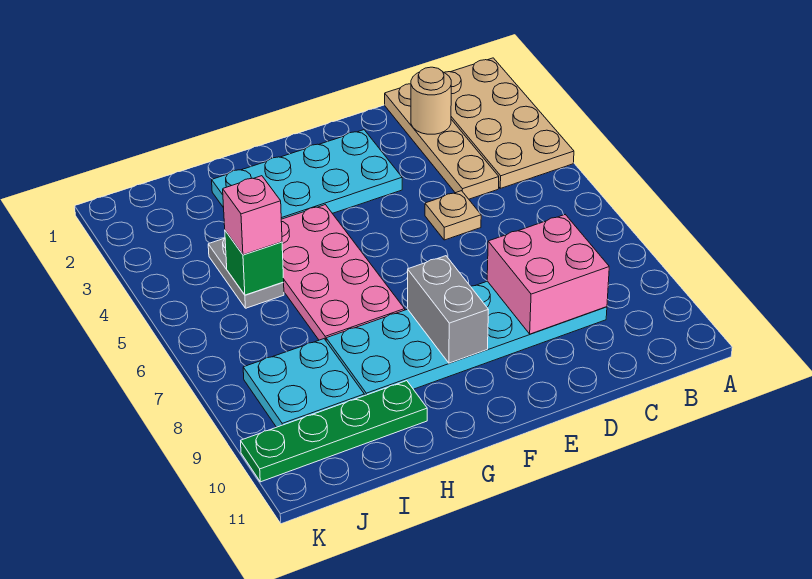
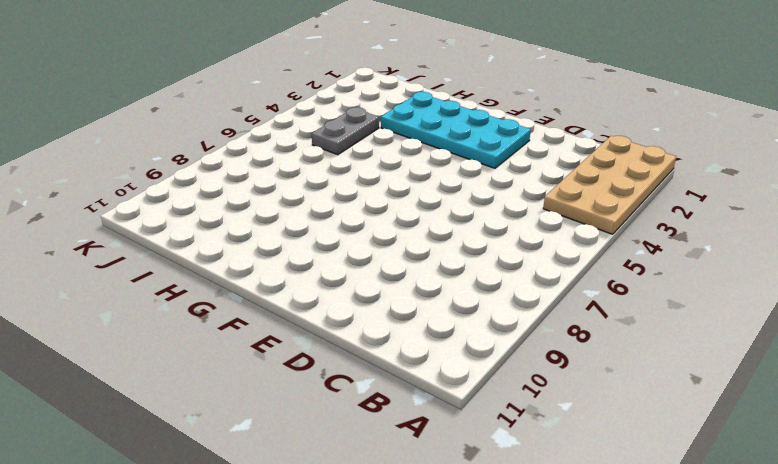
none -> tan plate C1:C4 level 1
none -> cyan plate C8:H9 level 1
none -> tan plate D5 level 1

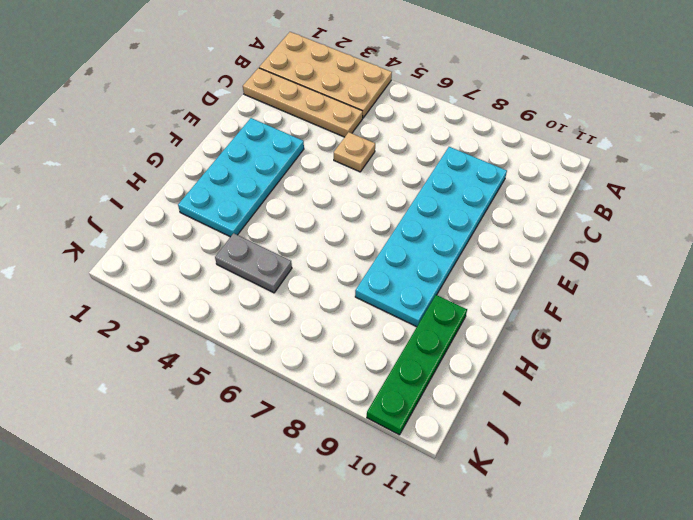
none -> pink plate G4:H7 level 1
none -> cyan plate I8:J9 level 1
none -> tan round brick C2 level 2

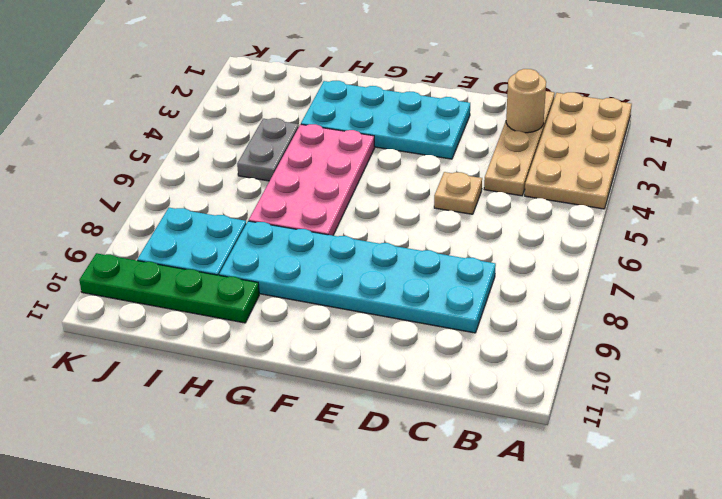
none -> pink brick C8:D9 level 2
none -> grey brick F8:F9 level 2
none -> green brick I5 level 2

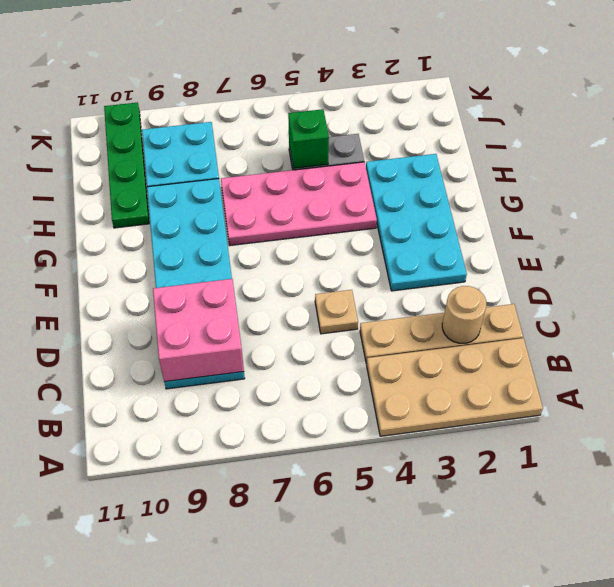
none -> grey brick F8:F9 level 2
none -> pink brick I5 level 3

